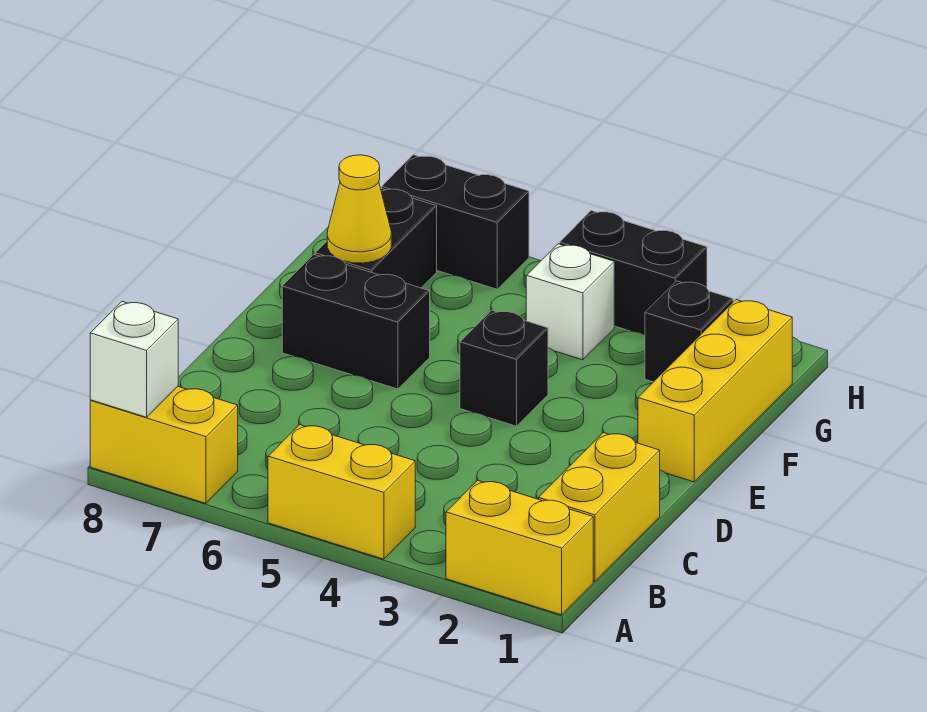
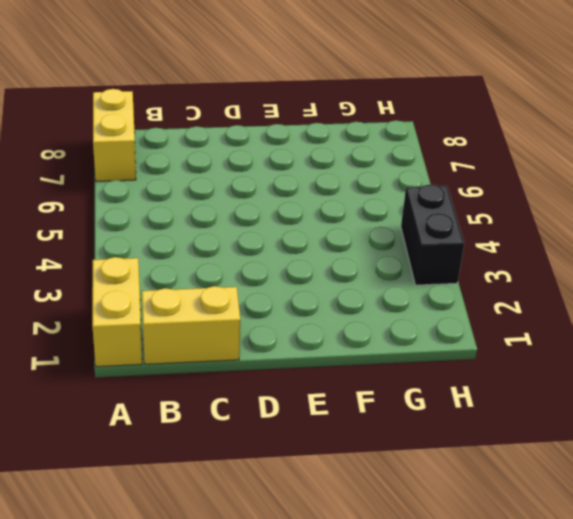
none -> yellow brick A4:A5 level 1
none -> yellow brick E1:G1 level 1
none -> black brick E4 level 1

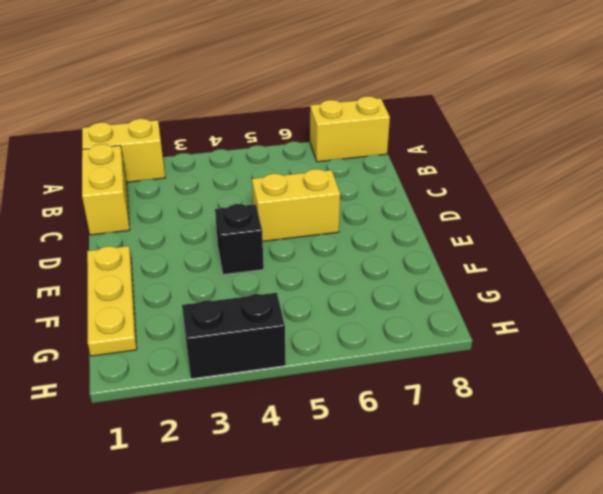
yellow brick D5:D6 level 1 -> yellow brick A4:A5 level 1
yellow plate E1:G1 level 1 -> yellow brick E1:G1 level 1
none -> black brick E6:E7 level 1
none -> black brick F7:G7 level 1
none -> black brick G2 level 1

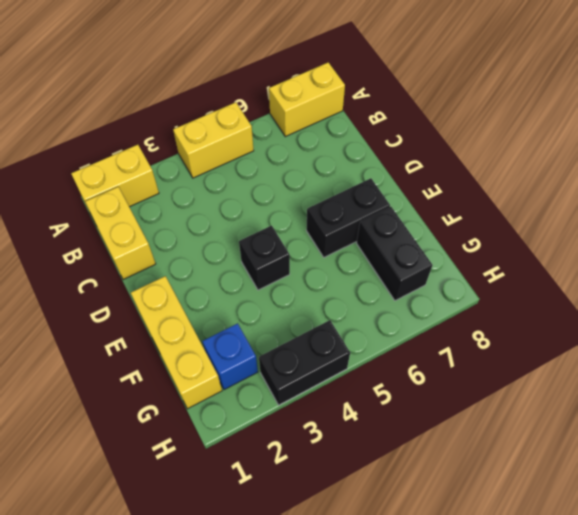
blue brick G2 level 1 -> black brick G2 level 1
none -> white brick G4 level 1
none -> black brick H6:H7 level 1
none -> white brick A8 level 2

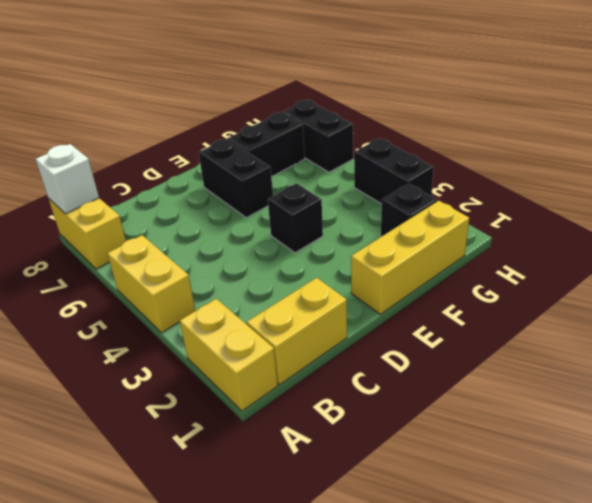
none -> white brick G4 level 1
none -> yellow cone F7 level 2

